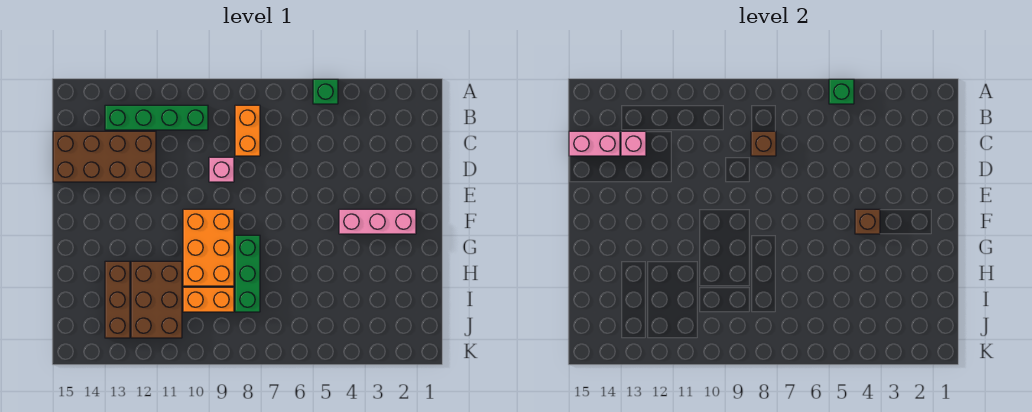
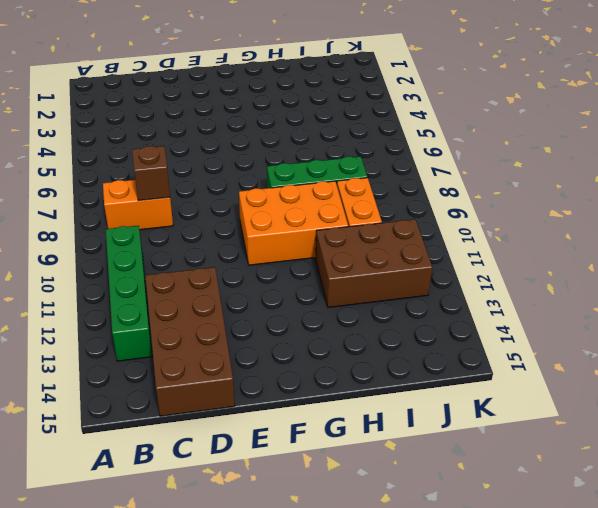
none -> green brick A5 level 1
none -> pink brick D9 level 1
none -> pink brick F2:F4 level 1

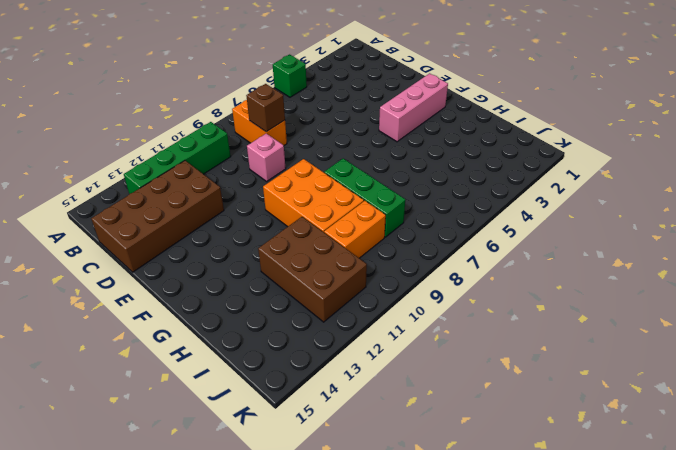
none -> brown brick H13:J13 level 1
none -> green brick A5 level 2
none -> pink brick C13 level 2

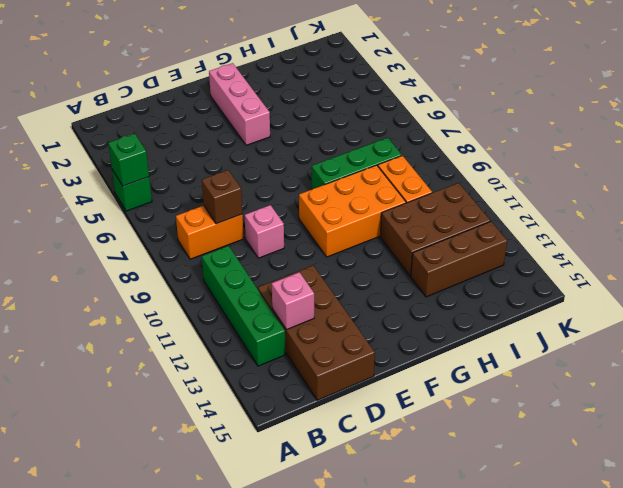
none -> pink brick C14:C15 level 2
none -> brown brick F4 level 2

